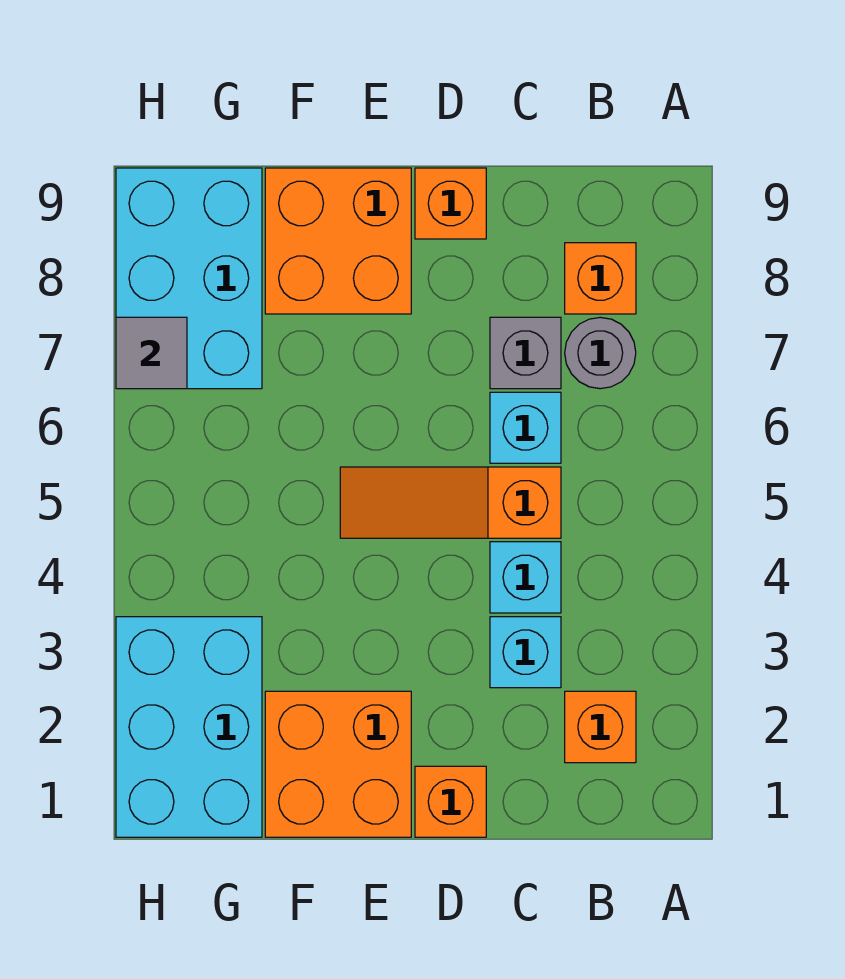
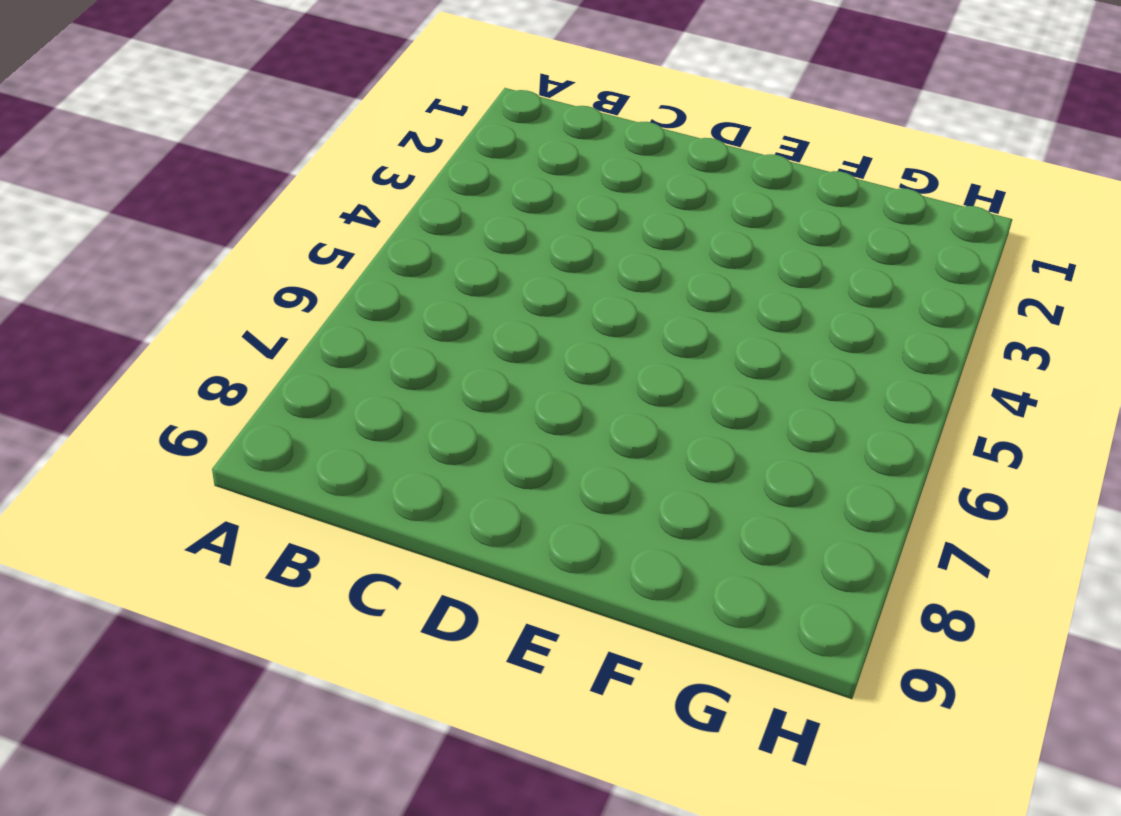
none -> orange brick B2 level 1
none -> grey round brick B7 level 1
none -> orange brick B8 level 1

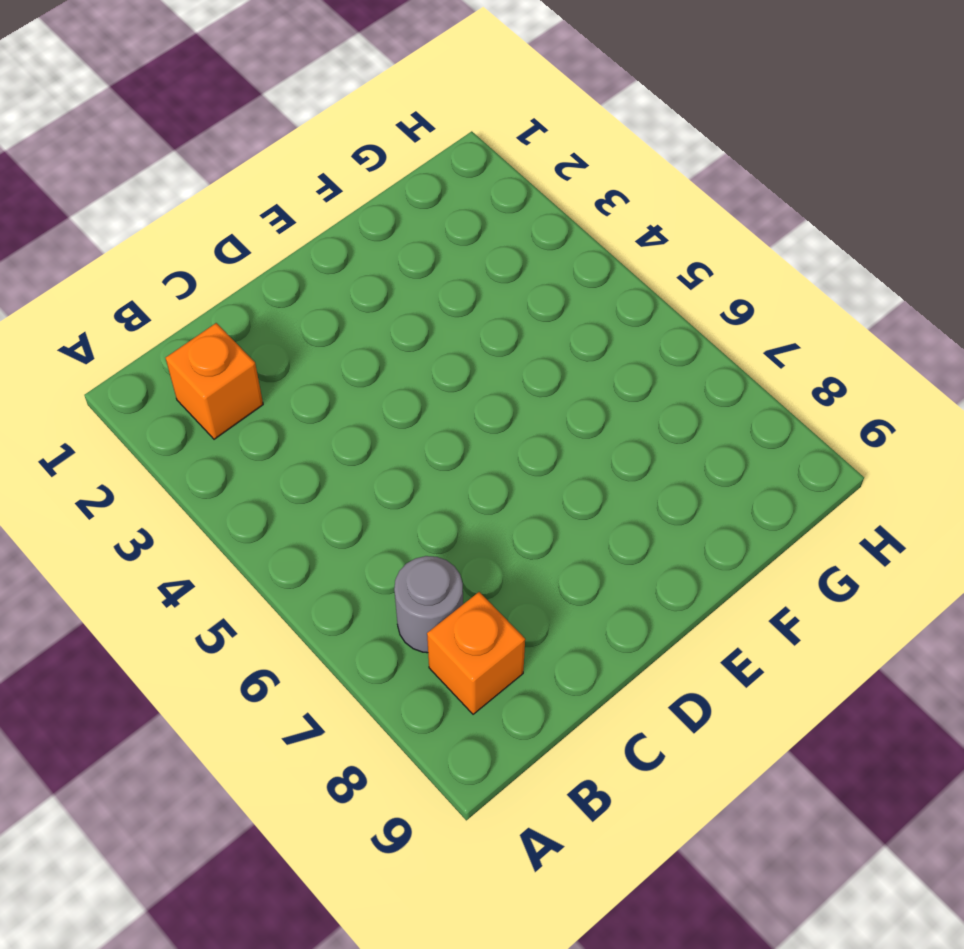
none -> cyan brick C3 level 1
none -> cyan brick C4 level 1
none -> orange slope C5:E5 level 1 top C

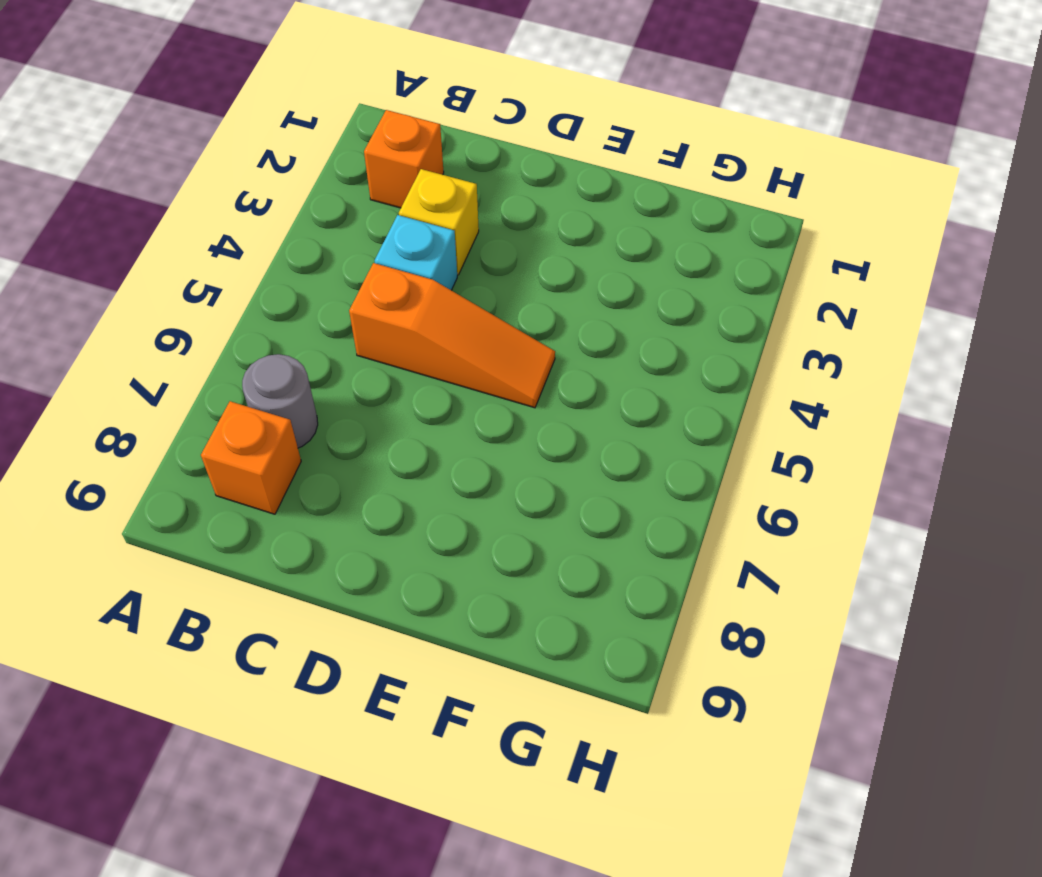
yellow brick C3 level 1 -> cyan brick C3 level 1
none -> cyan brick C6 level 1
none -> grey brick C7 level 1
none -> orange brick D1 level 1

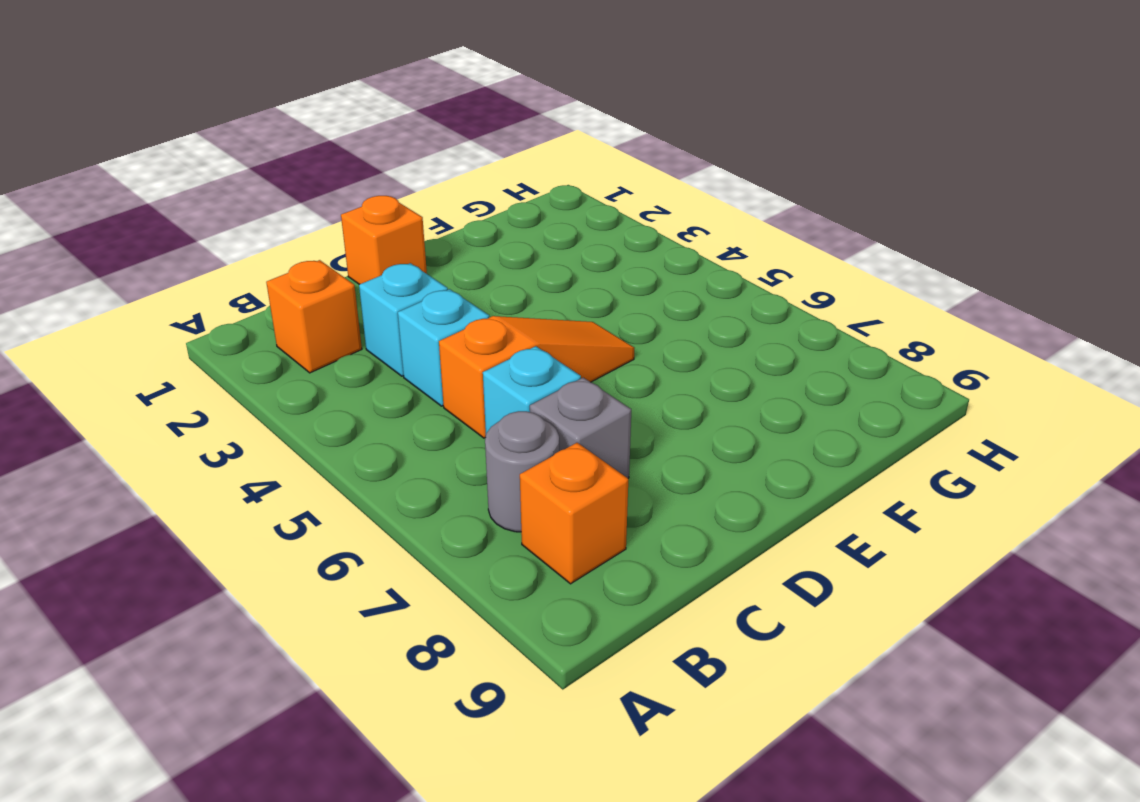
none -> orange brick D9 level 1
none -> orange brick E1:F2 level 1
none -> orange brick E8:F9 level 1

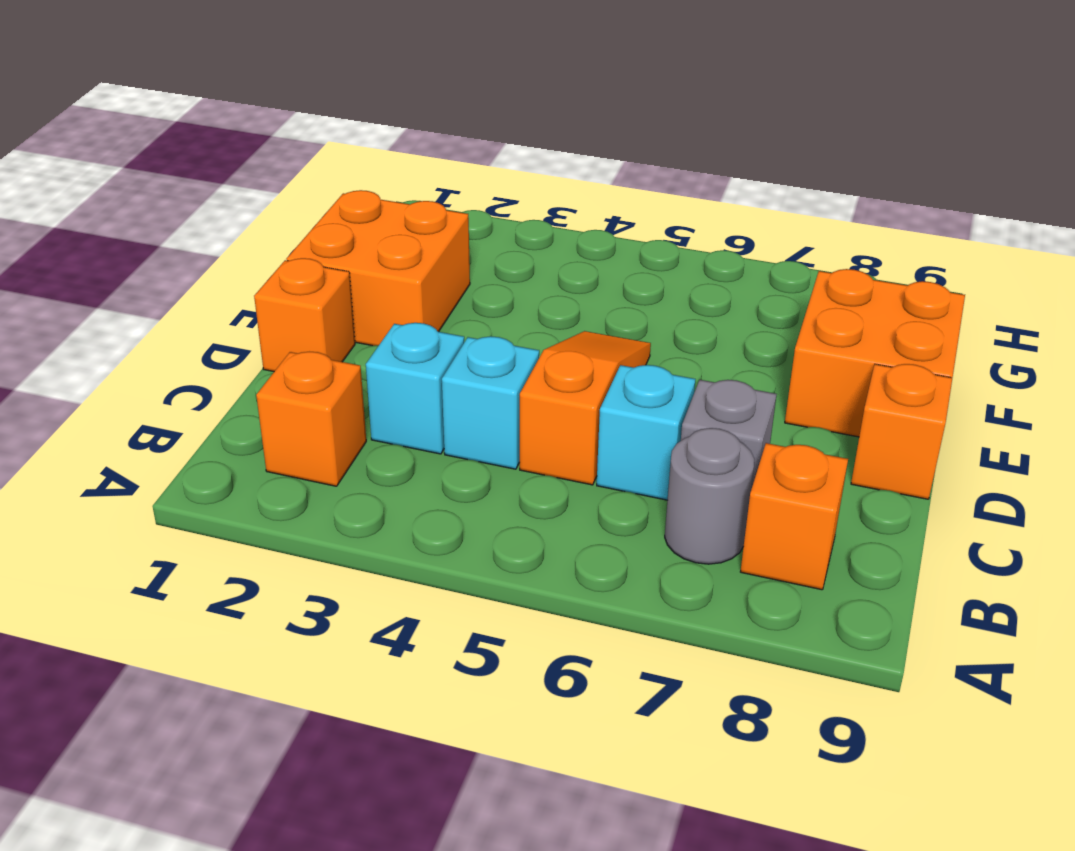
none -> cyan brick G1:H3 level 1
none -> cyan brick G7:H9 level 1
none -> grey tile H7 level 2

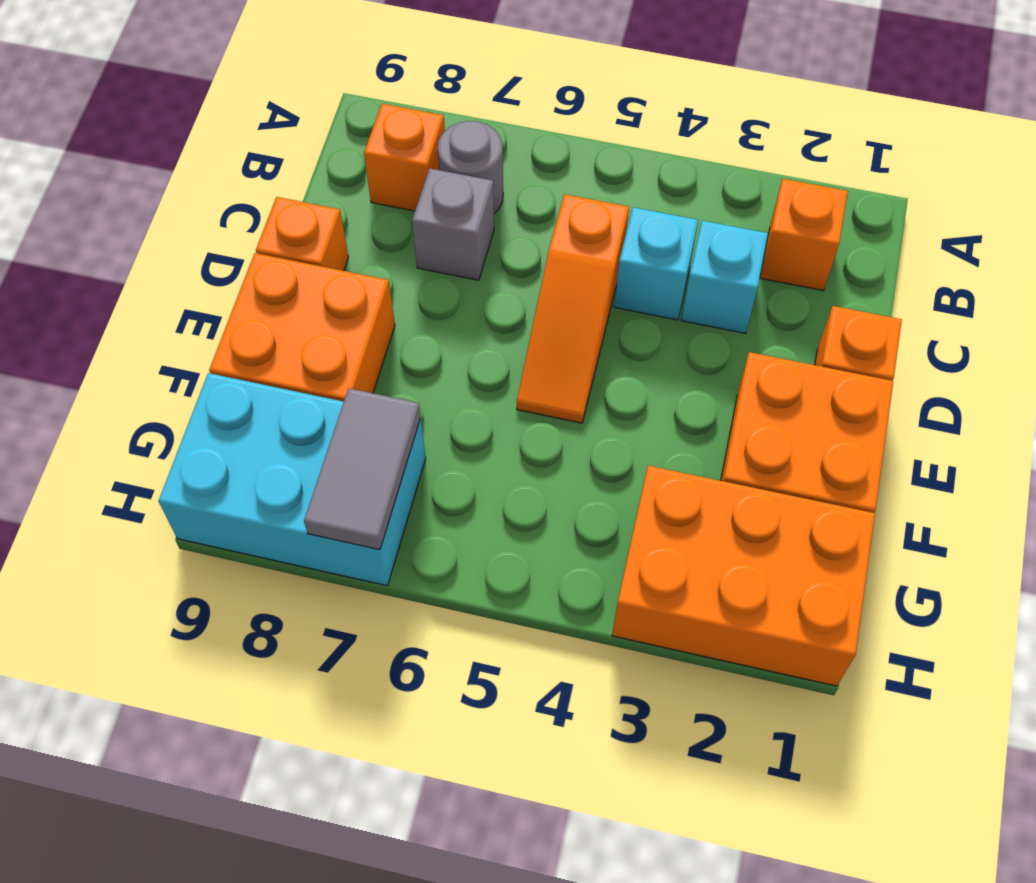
orange brick G1:H3 level 1 -> cyan brick G1:H3 level 1
grey tile G7:H7 level 2 -> grey tile H7 level 2
none -> cyan brick C6 level 1

